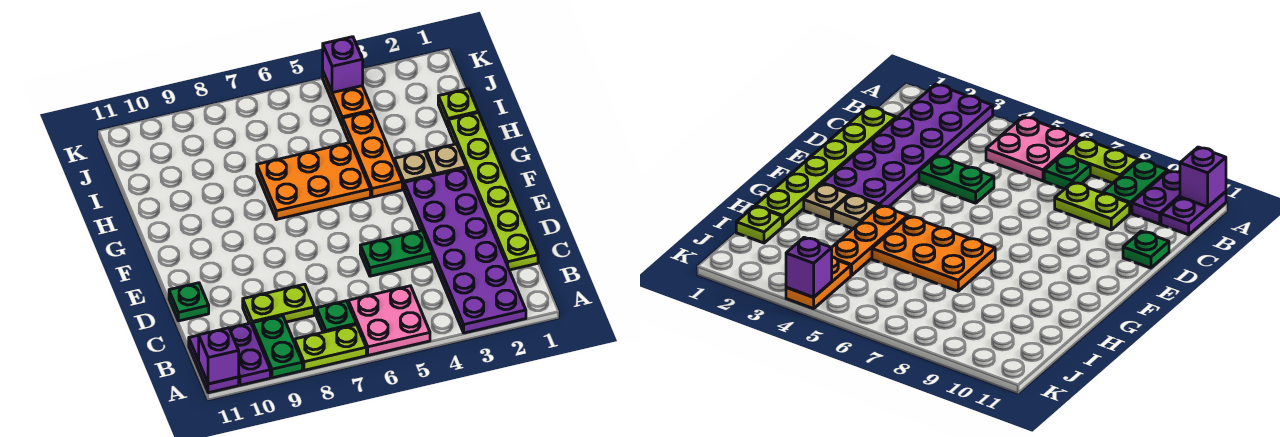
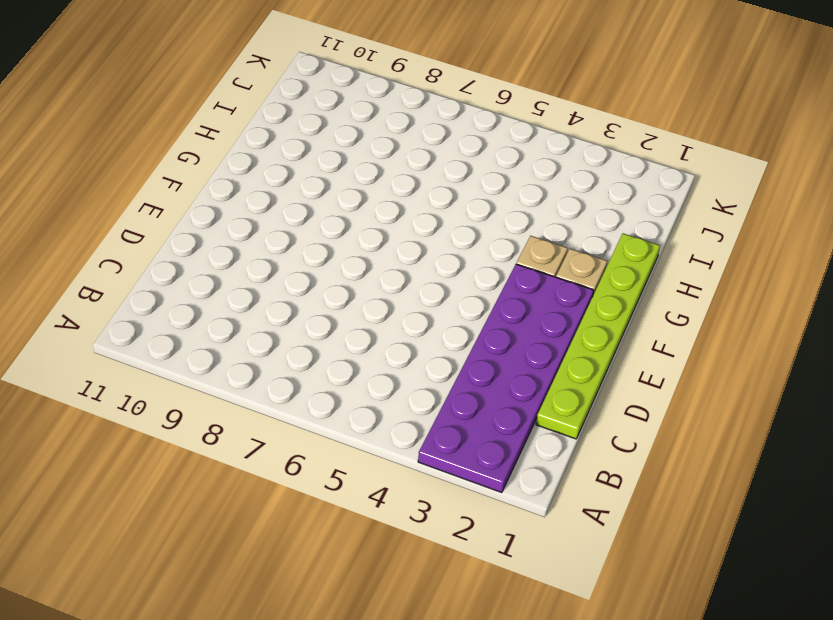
none -> pink plate A5:B6 level 1
none -> lime plate A7:A8 level 1
none -> green plate A9:B9 level 1

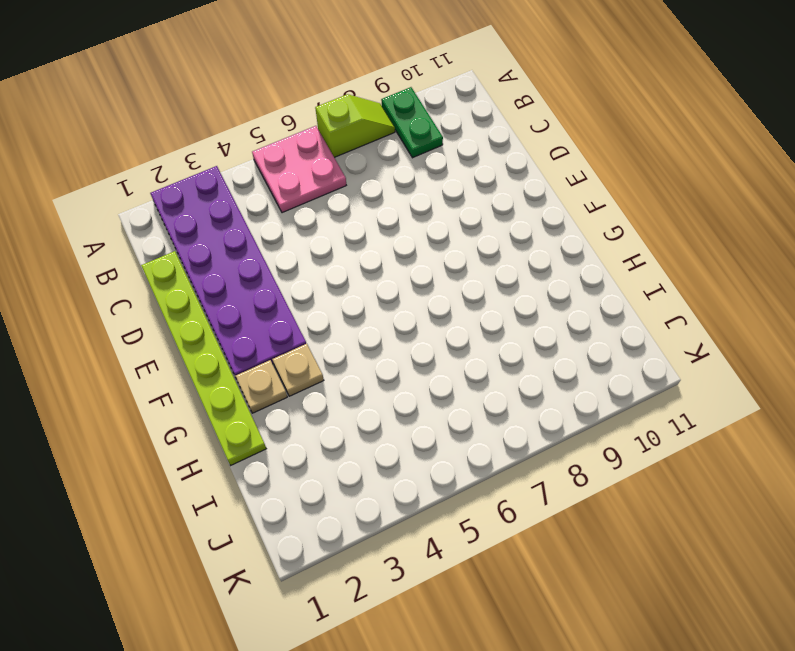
lime slope A7:A8 level 1 top 7 -> lime plate A7:A8 level 1
none -> purple plate A10:B10 level 1
none -> purple plate A11:B11 level 1
none -> green plate B7 level 1

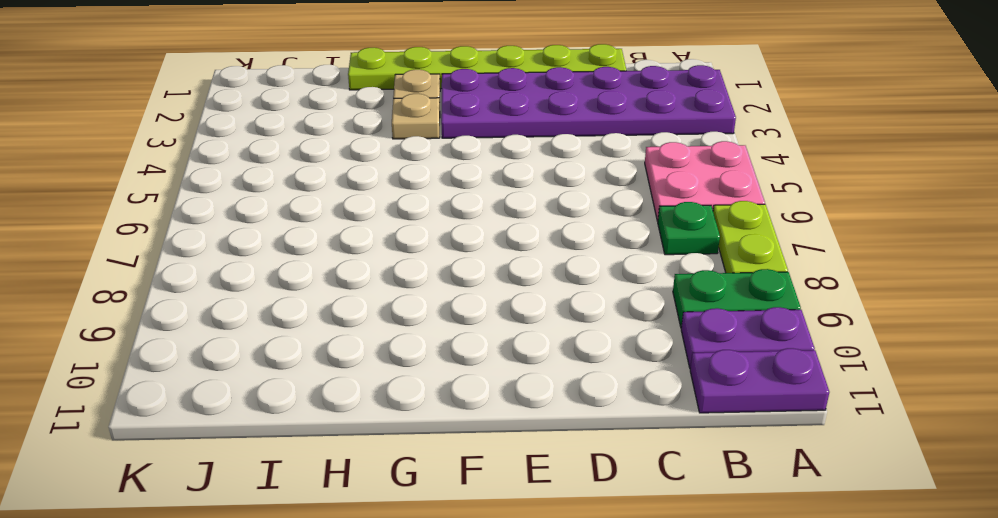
none -> lime plate C8:C9 level 1
none -> green plate D4:D5 level 1
none -> green plate D11 level 1

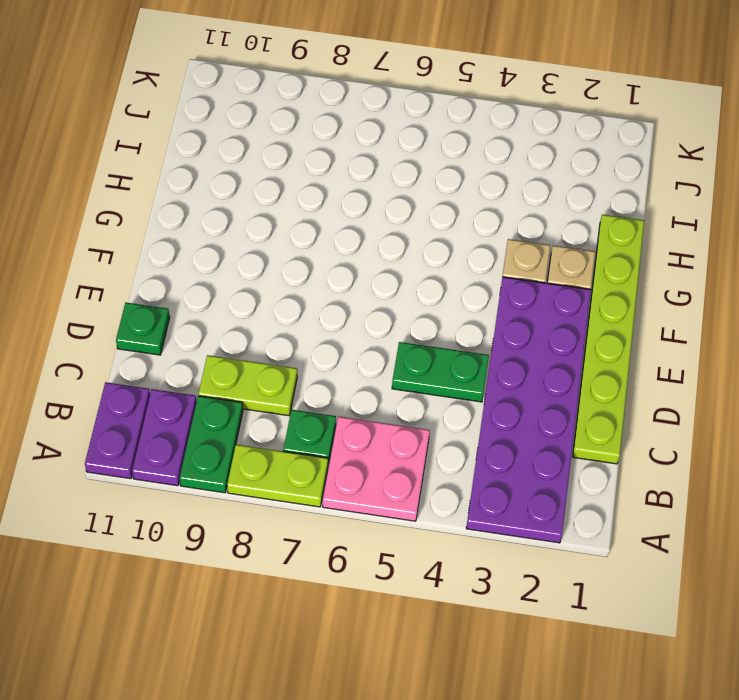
none -> orange plate G4:I4 level 1
none -> orange plate G5:H7 level 1
none -> lime plate I1 level 1

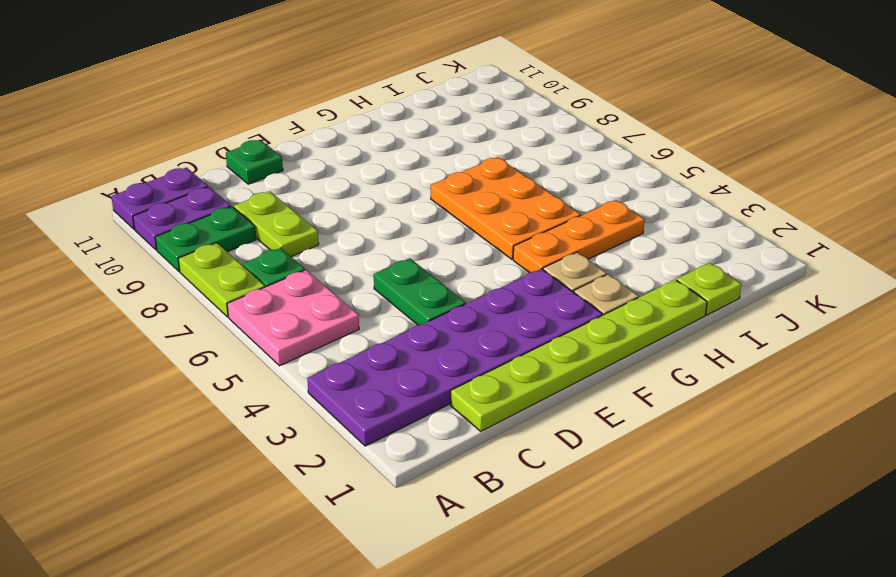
none -> orange plate J4:K4 level 1
none -> purple brick A11 level 2
none -> purple brick K4 level 2

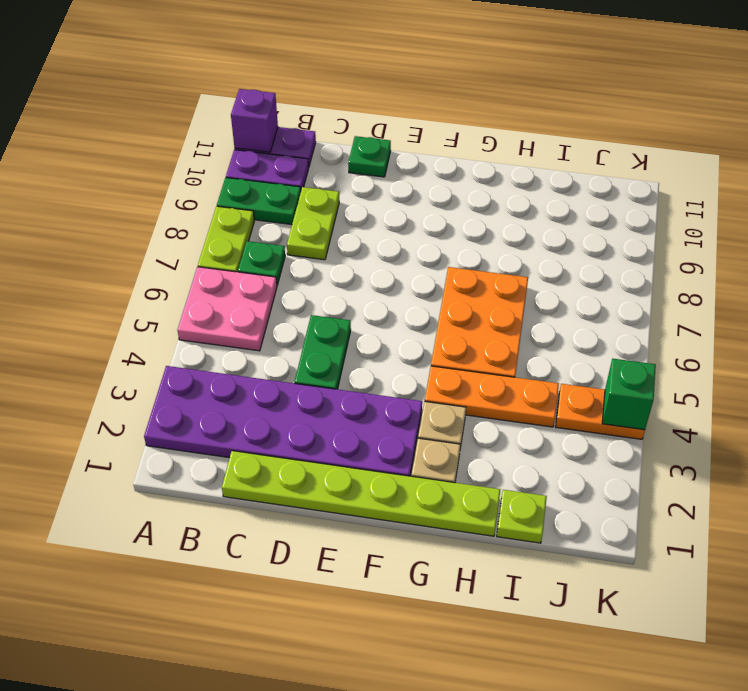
green brick K4 level 2 -> purple brick K4 level 2

